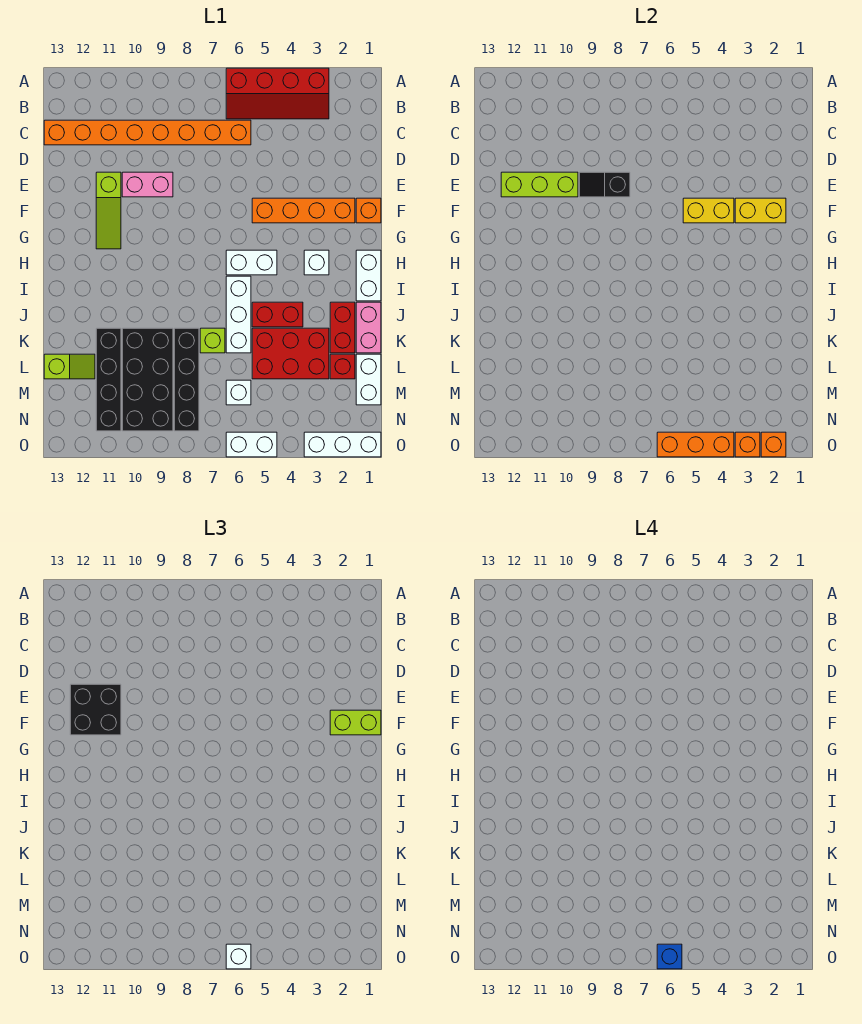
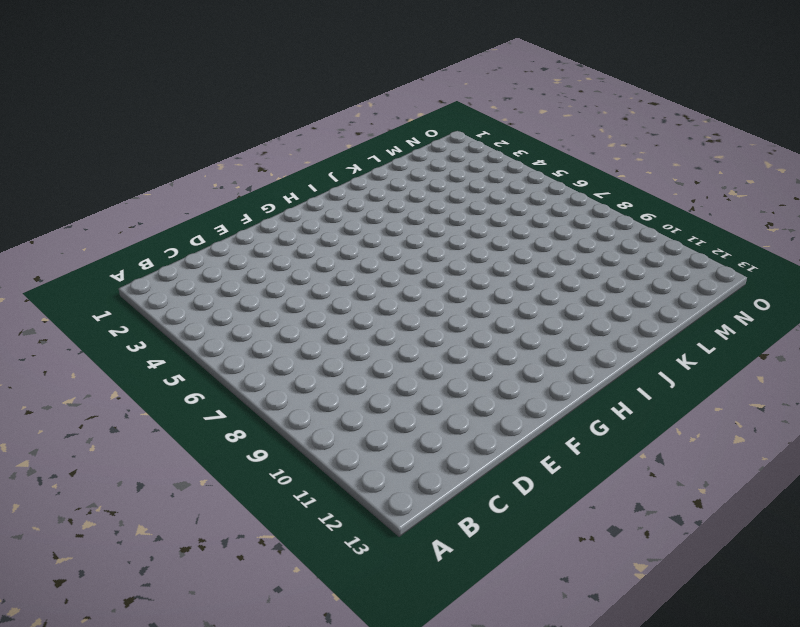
none -> red slope A3:B6 level 1 top A
none -> orange brick C6:C13 level 1
none -> pink brick E9:E10 level 1
none -> lime slope E11:G11 level 1 top E

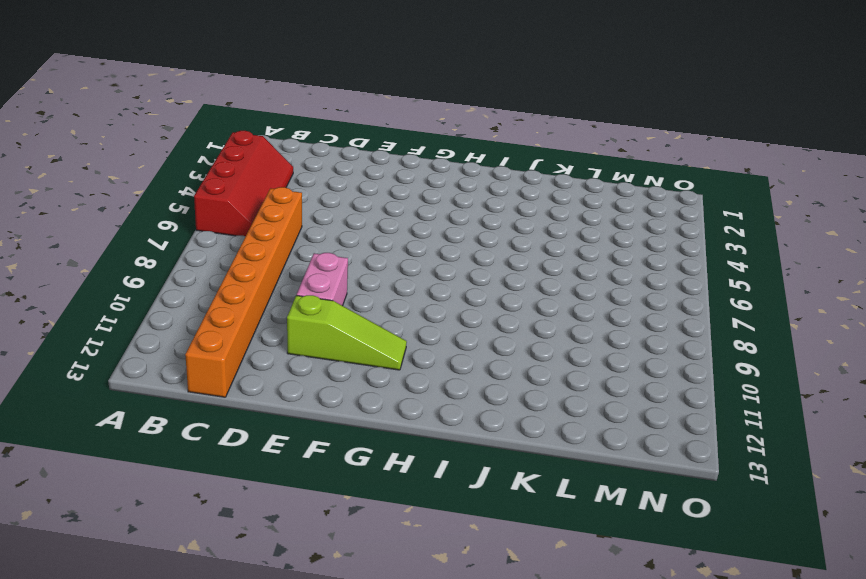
none -> orange brick F1 level 1
none -> orange brick F2:F5 level 1
none -> white brick H1:I1 level 1
none -> white brick H3 level 1

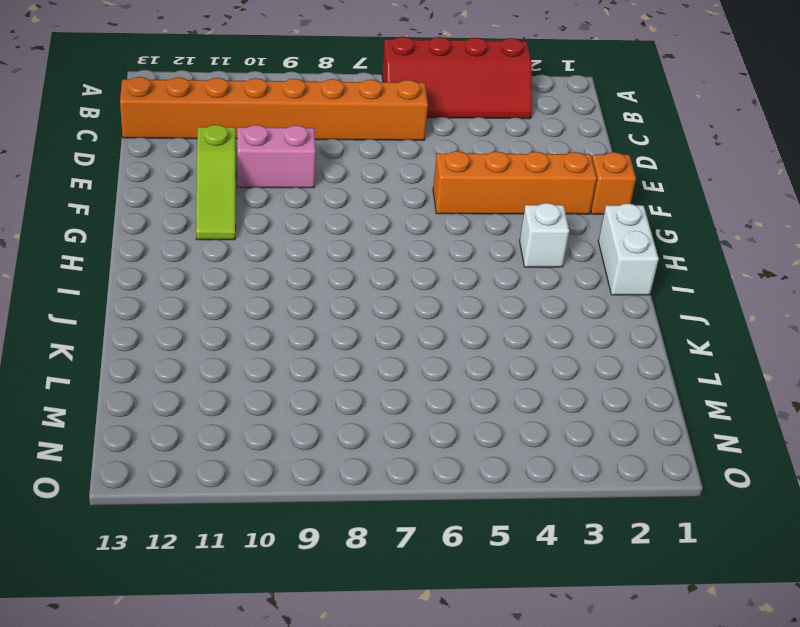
none -> white brick H5:H6 level 1
none -> white brick I6:K6 level 1
none -> pink brick J1:K1 level 1
none -> red brick J2:K2 level 1

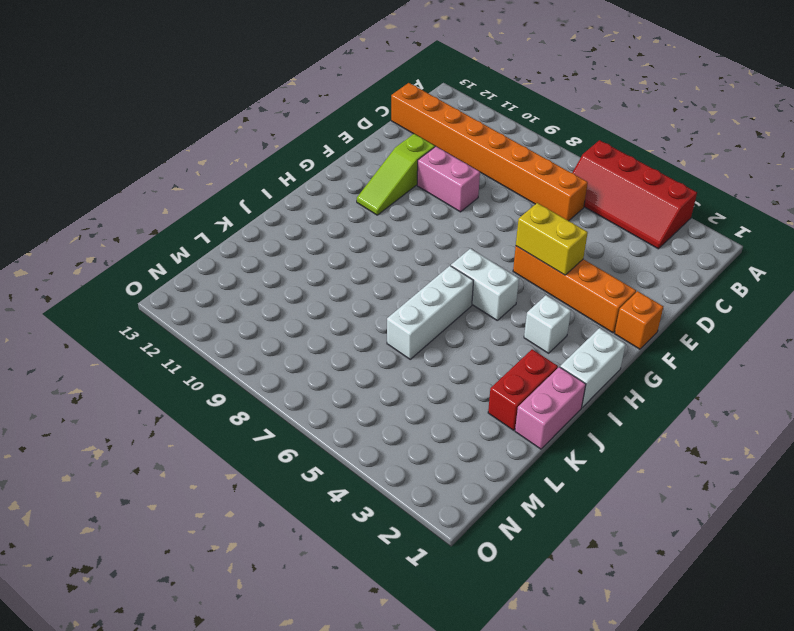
none -> red brick J4:J5 level 1
none -> red brick K3:L5 level 1
none -> lime brick K7 level 1
none -> black brick K8:N8 level 1

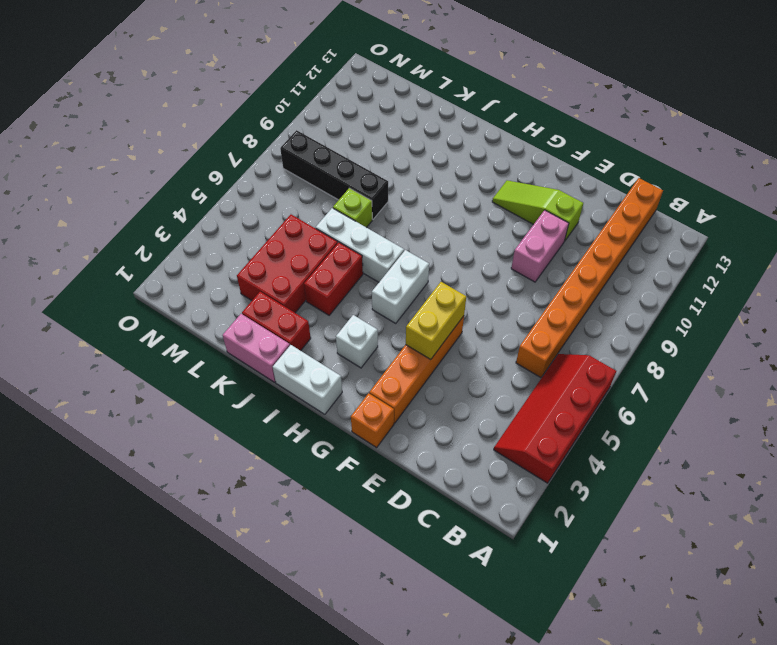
none -> black brick K9:N10 level 1
none -> black brick K11:N11 level 1
none -> white brick L1:M1 level 1
none -> red brick L2 level 1

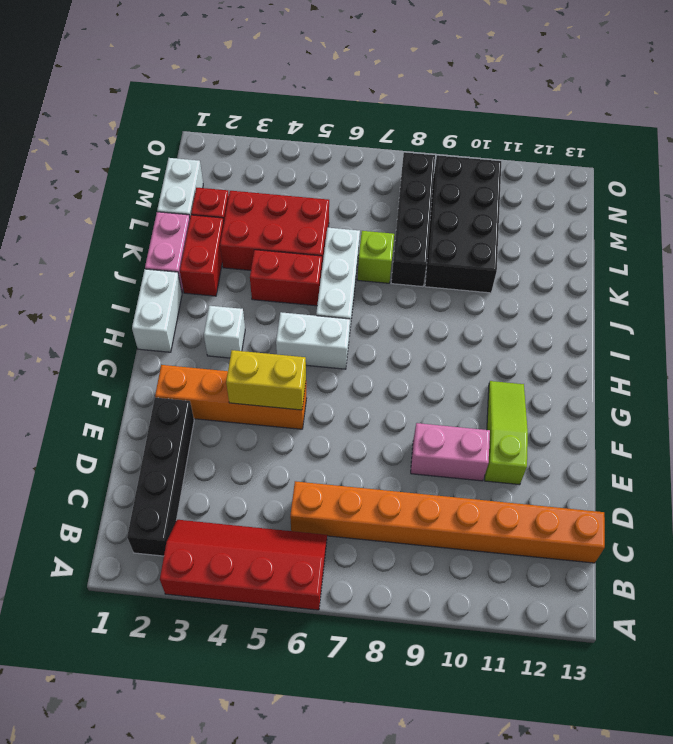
black brick B2:E2 level 1 -> black brick K11:N11 level 1
none -> orange brick F1 level 1
none -> lime slope L12:L13 level 1 top 13
none -> white brick M6 level 1
none -> white brick O1:O3 level 1

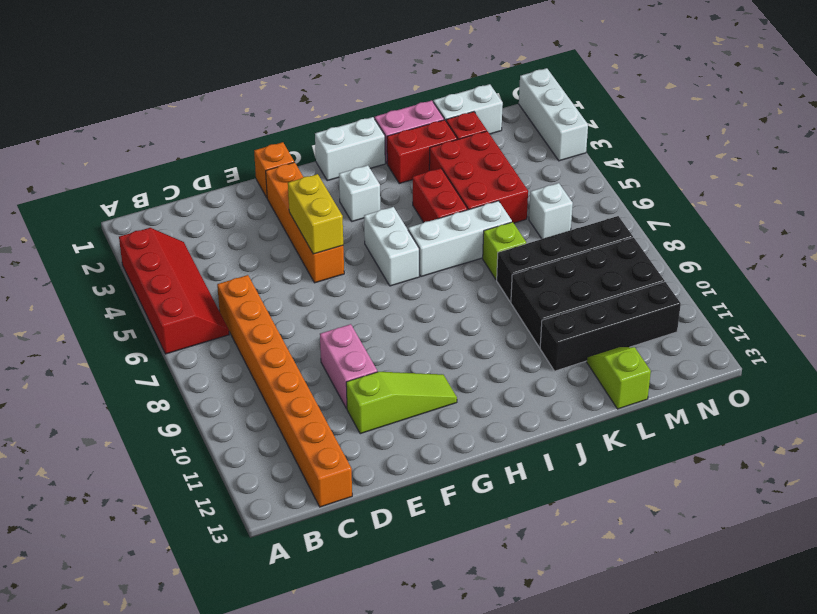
none -> white brick O5:O6 level 1
none -> black slope E8:E9 level 2 top 8
none -> lime brick E10:E12 level 2
none -> yellow brick F2:F3 level 2

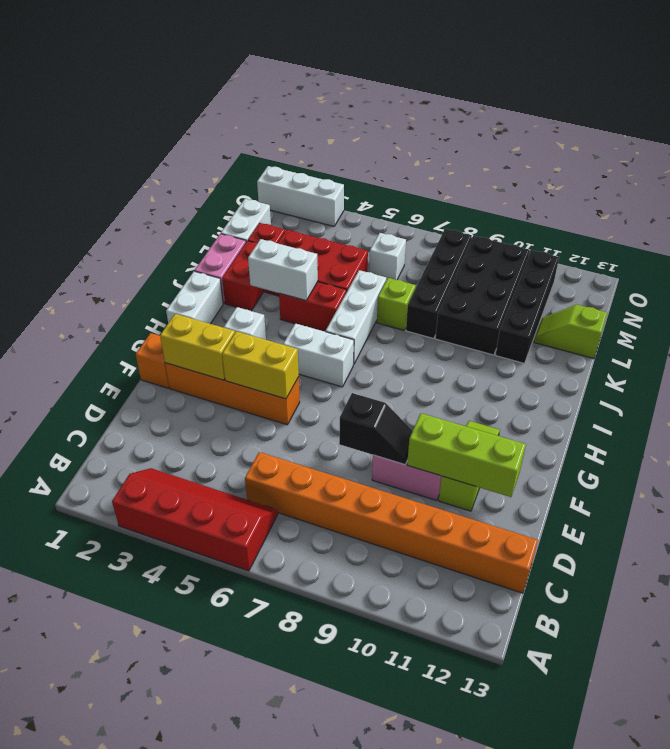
white brick J3:J4 level 2 -> white brick O5:O6 level 1
none -> orange brick O2 level 2
none -> orange brick O3 level 2
none -> orange brick O4:O6 level 2
none -> black brick E11:F12 level 3

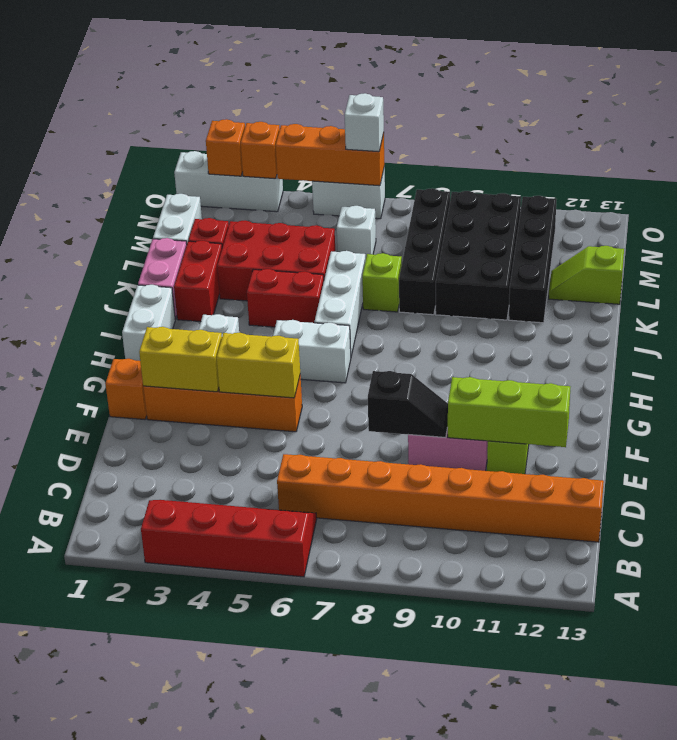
none -> black brick E11:F12 level 3
none -> lime brick F1:F2 level 3
none -> blue brick O6 level 4

